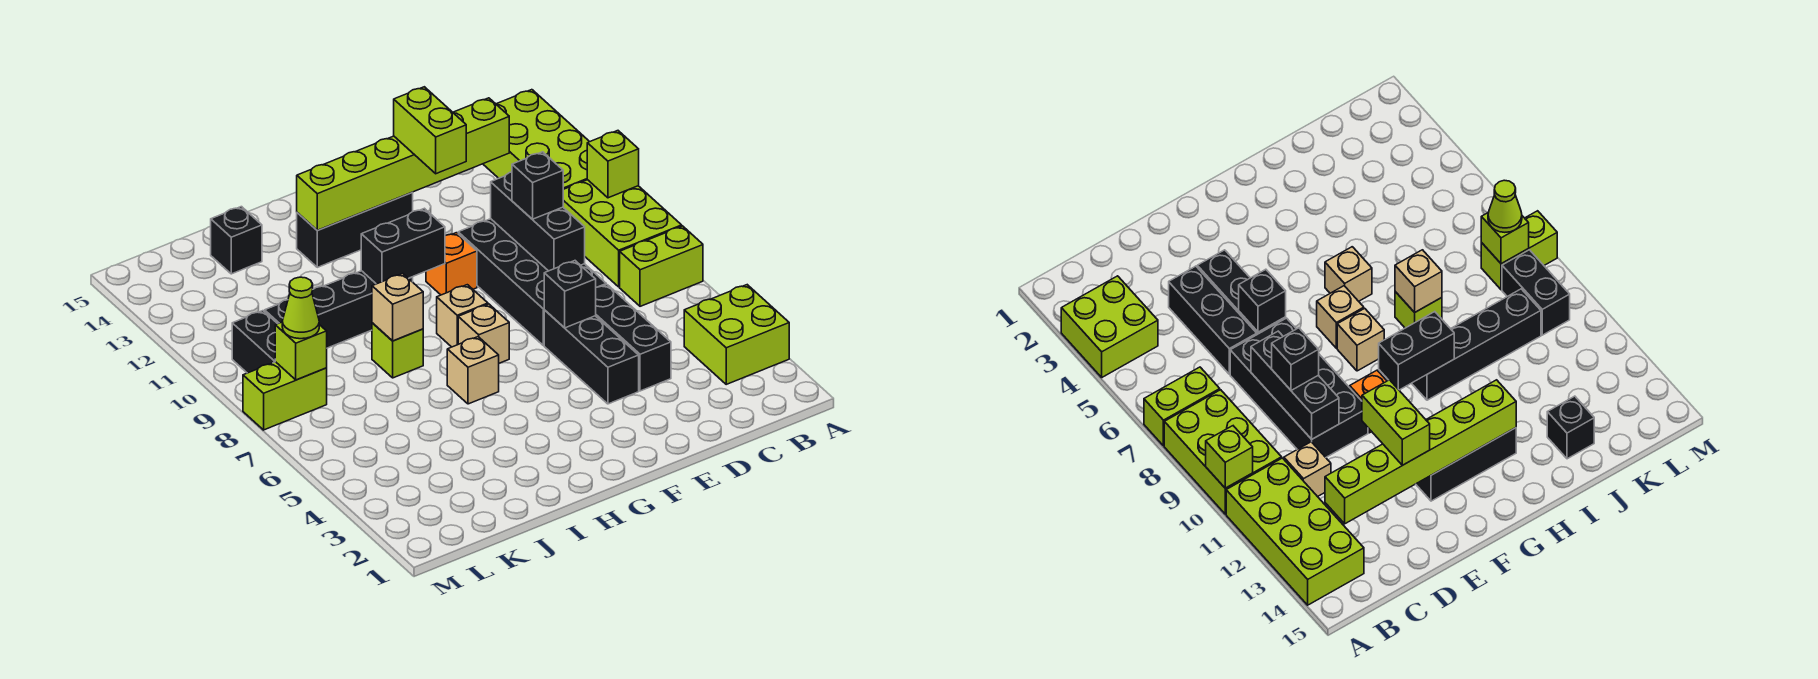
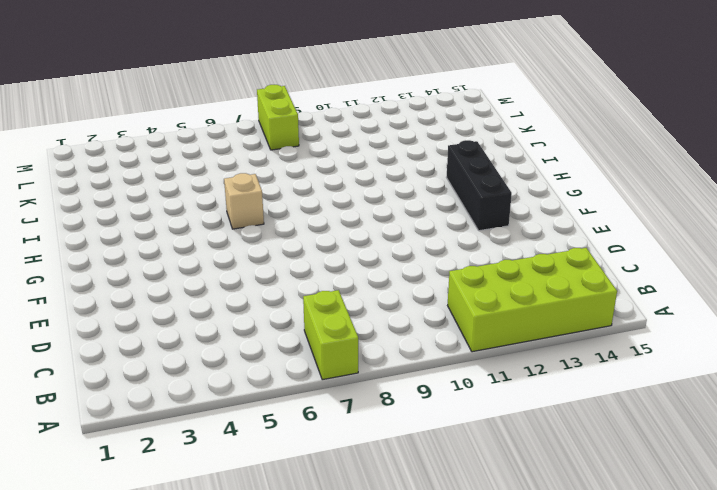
none -> lime brick A3:B4 level 1
none -> lime brick A8:B10 level 1
none -> tan brick C11 level 1

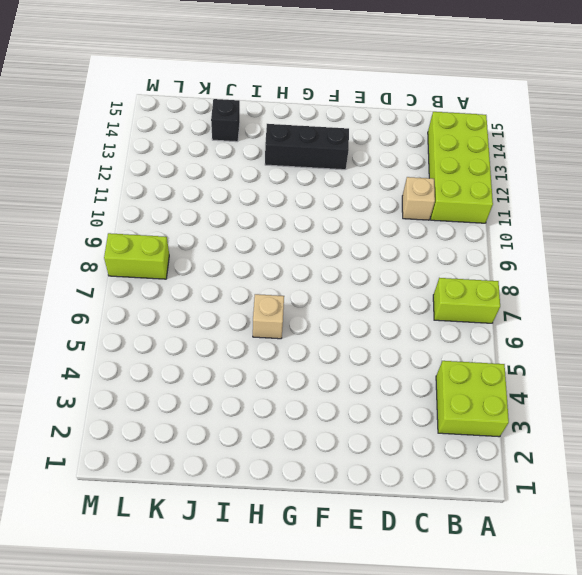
none -> lime brick A8:B10 level 1
none -> black brick D4:D6 level 1
none -> black brick D7:E10 level 1

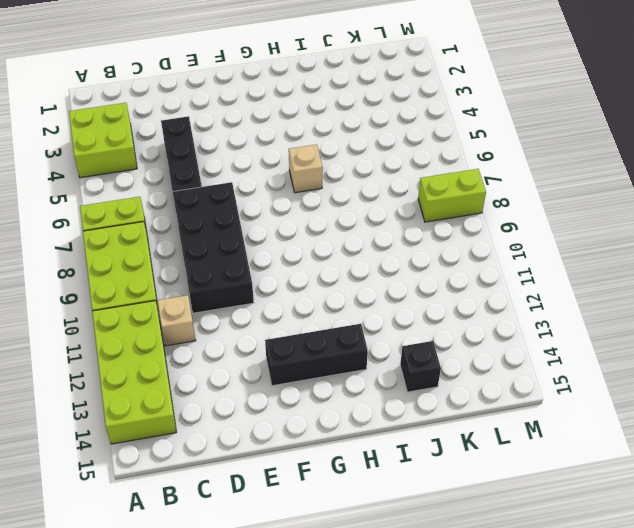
none -> black brick E4:E6 level 1
none -> orange brick F10 level 1
none -> tan brick G7 level 1

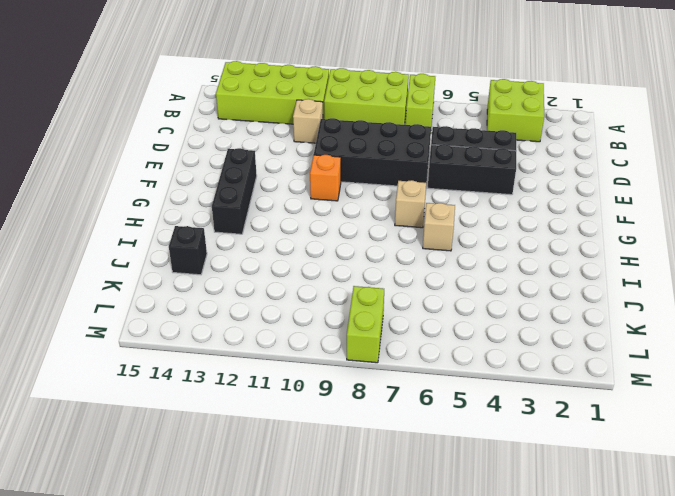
none -> tan brick G8 level 1
none -> black brick H10:K10 level 1
none -> lime brick I8 level 1

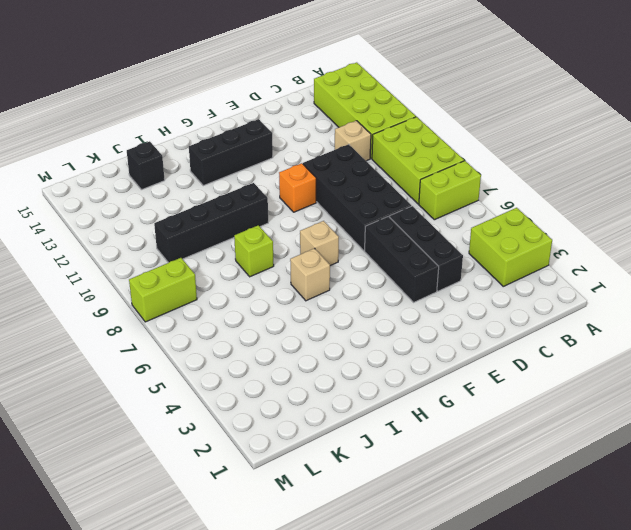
none -> tan brick G8 level 1
none -> black brick L9:L10 level 1
none -> lime brick A10 level 2

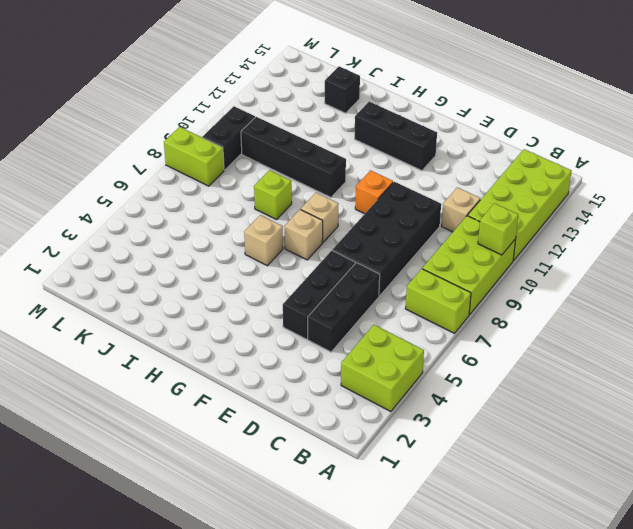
none -> lime brick C13:H13 level 2
none -> black brick D8:D10 level 2
none -> black brick E6 level 2

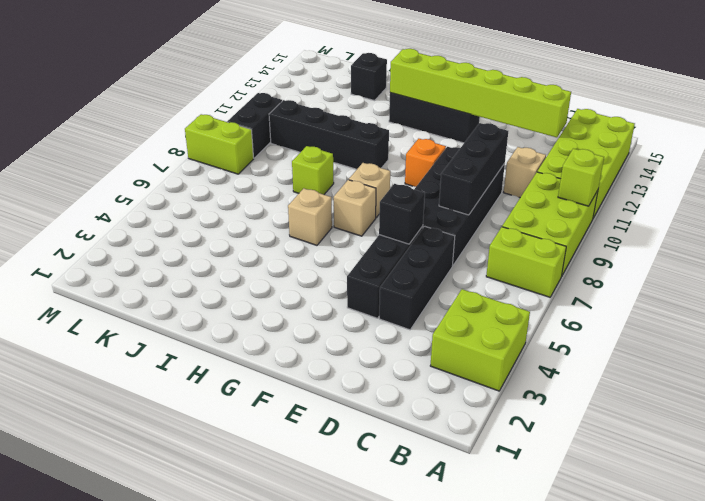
none -> black brick G10:H10 level 2
none -> tan brick I8 level 2
none -> lime brick L8 level 2

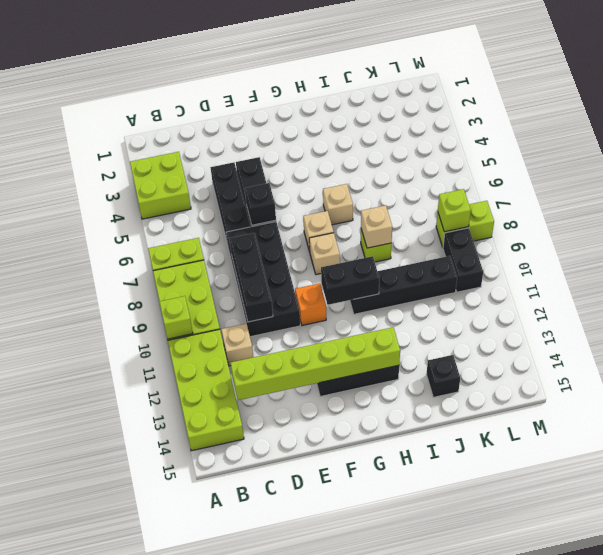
none -> black brick D9 level 3
none -> lime brick E12:E13 level 3
none -> lime cone L8 level 3

